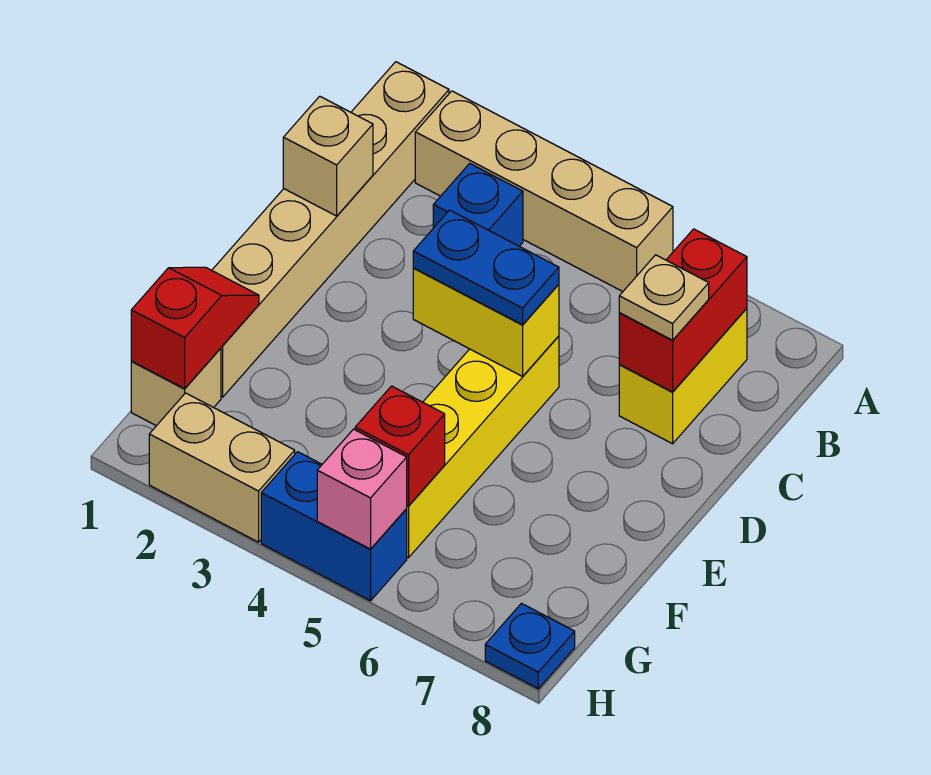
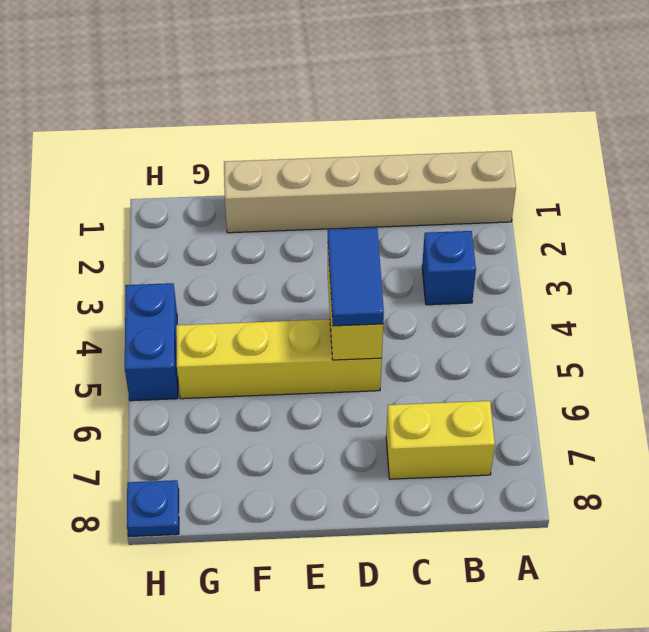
blue tile D4:D5 level 3 -> blue plate D4:D5 level 3
none -> tan brick A2:A5 level 1
none -> tan brick G1 level 1
none -> tan brick H2:H3 level 1

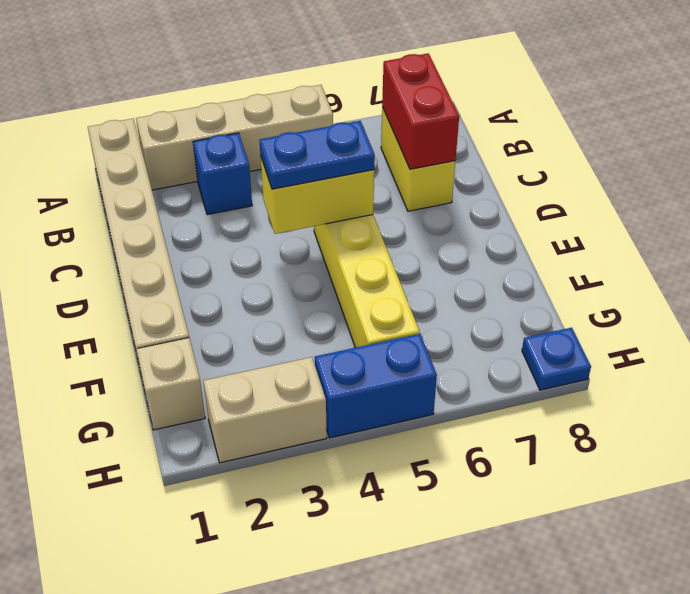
none -> tan brick C1 level 2
none -> red slope F1:G1 level 2 top G
none -> red brick G5 level 2

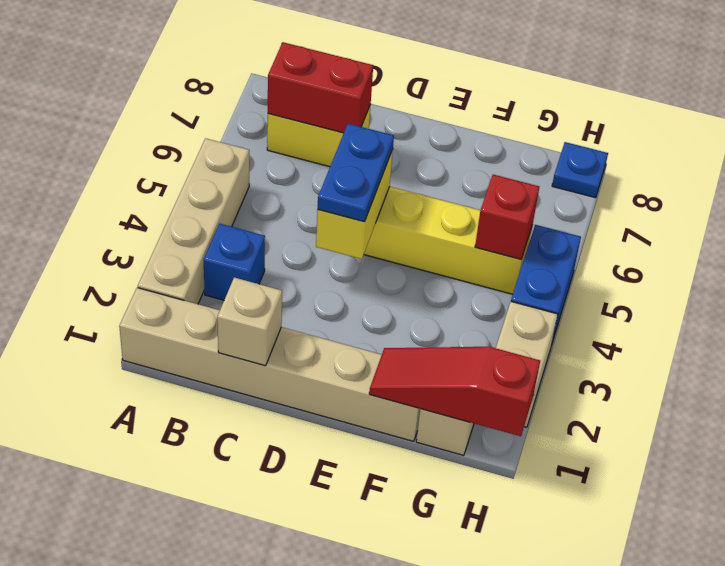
red slope F1:H1 level 2 top H -> red slope F1:G1 level 2 top G
none -> pink brick H5 level 2
none -> tan plate C7 level 3

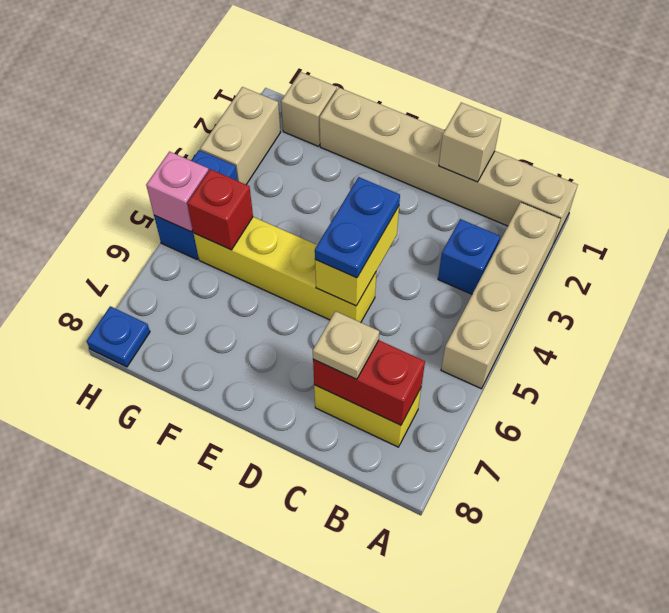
none -> red slope F1:G1 level 2 top G

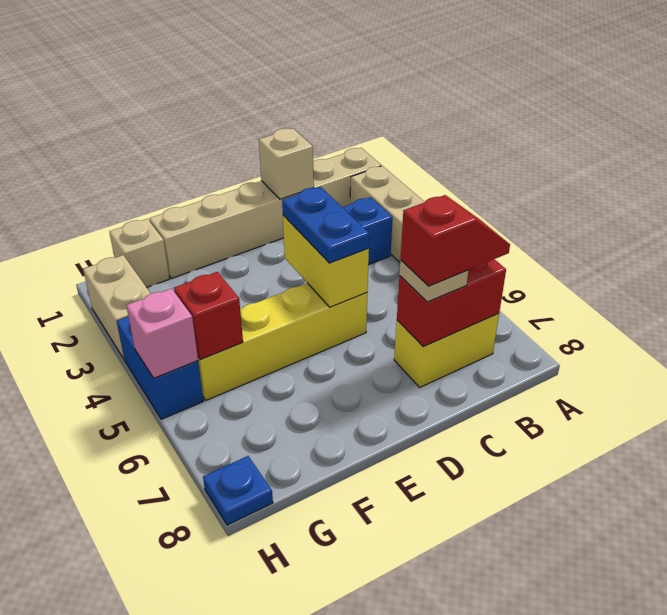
red slope B7:C7 level 4 top C -> red slope F1:G1 level 2 top G

